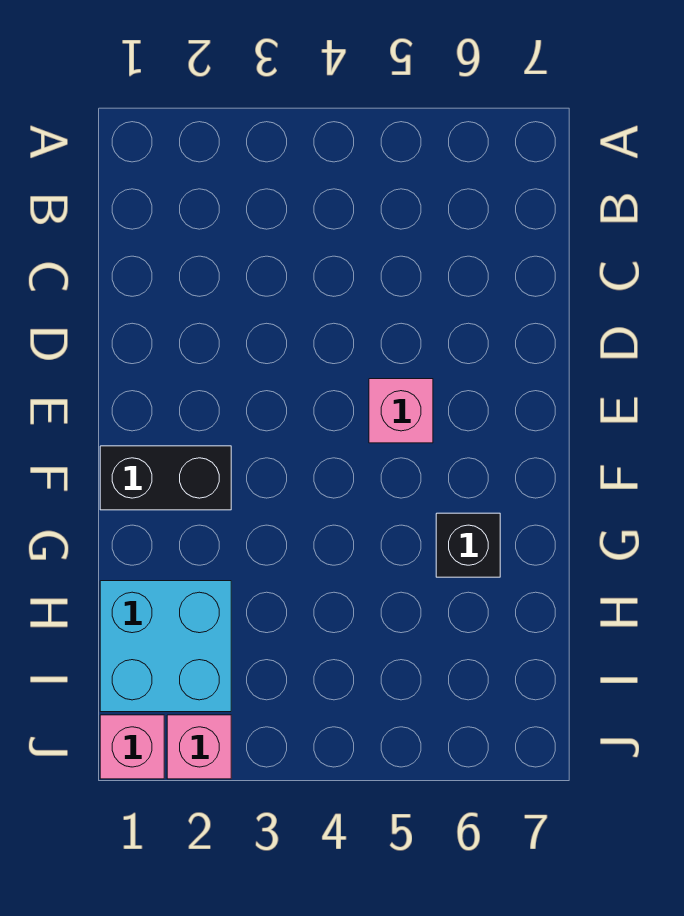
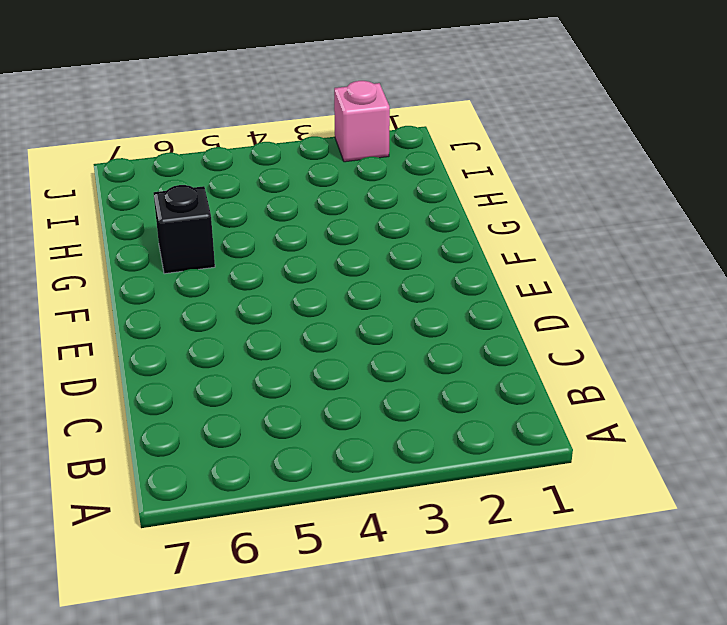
none -> pink brick E5 level 1
none -> black brick F1:F2 level 1

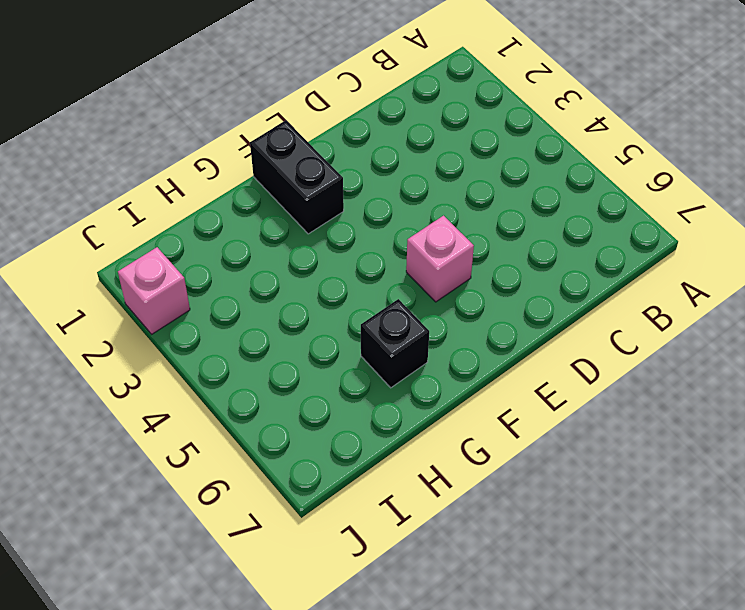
none -> cyan brick H1:I2 level 1
none -> pink brick J1 level 1

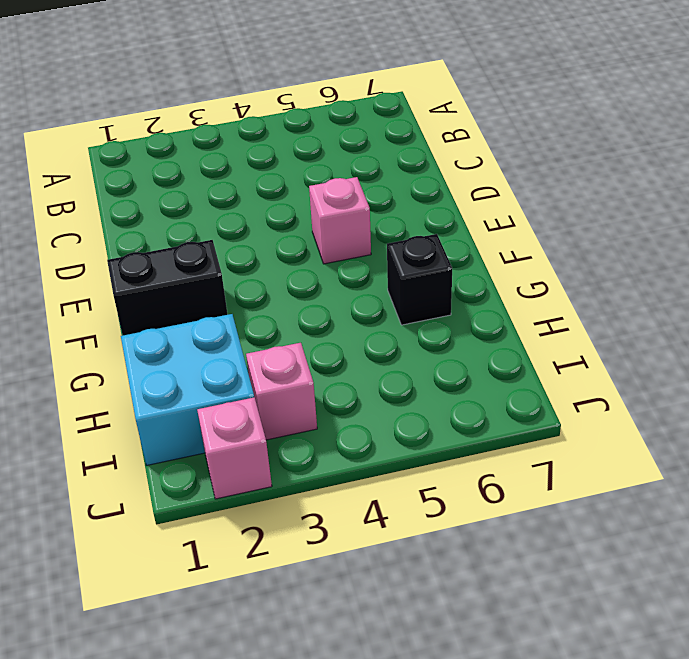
pink brick I3 level 1 -> pink brick J1 level 1

